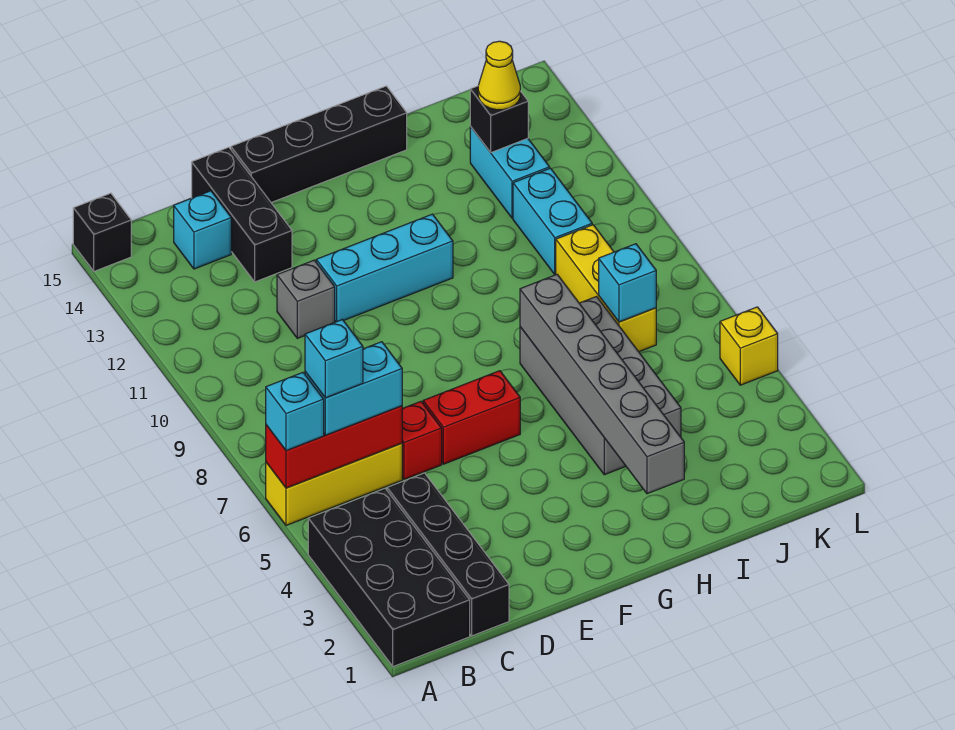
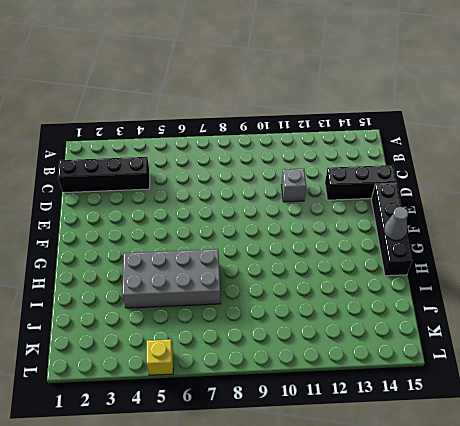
grey cone G15 level 2 -> none
none -> black brick A1:B4 level 1
none -> yellow brick A6:C6 level 1
none -> black brick A15 level 1

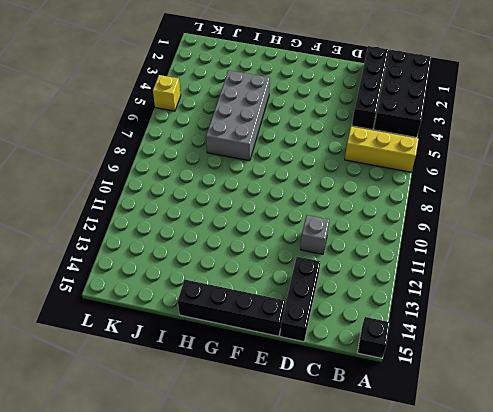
none -> cyan brick C14 level 1
none -> red brick D6 level 1
none -> red brick E6:F6 level 1

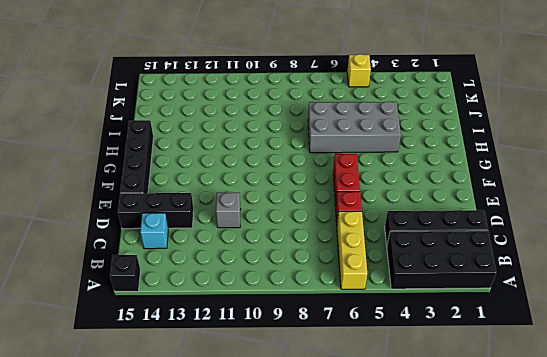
none -> cyan brick E11:G11 level 1
none -> yellow brick J7:J9 level 1
none -> cyan brick J10:J11 level 1

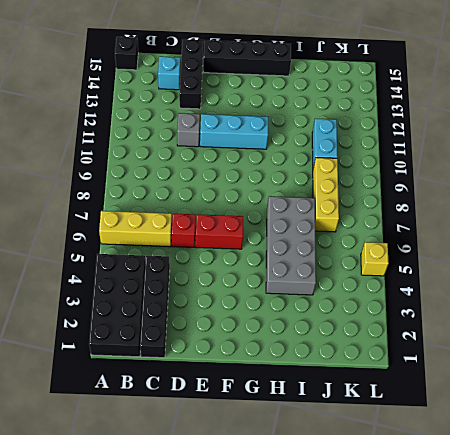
none -> cyan brick J12:J13 level 1
none -> red brick A6:C6 level 2
none -> grey brick H2:H7 level 2

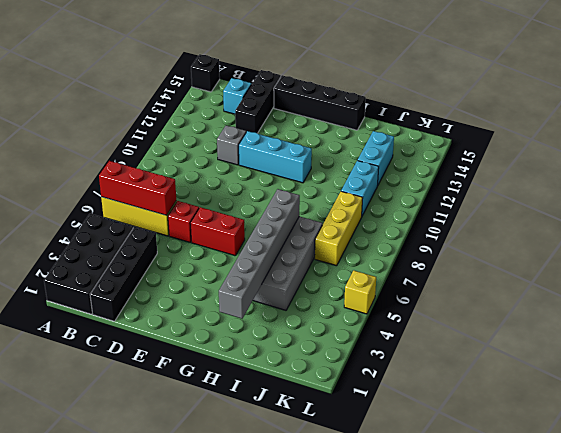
none -> cyan brick J7 level 2
none -> black brick J13 level 2
none -> cyan brick A6 level 3

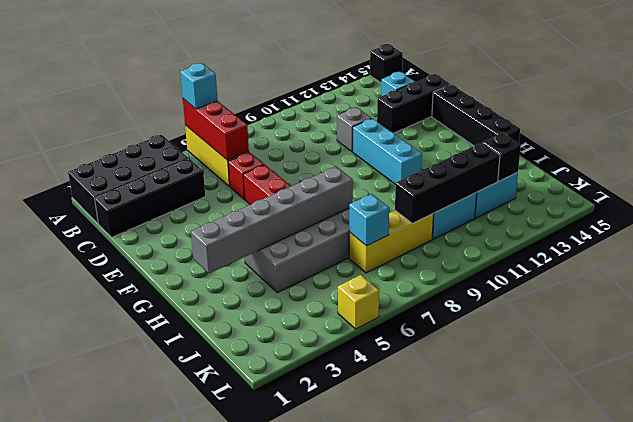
black brick J9:J12 level 2 -> none
none -> cyan brick B6:C6 level 3
none -> yellow cone J13 level 3
none -> cyan brick B6 level 4

